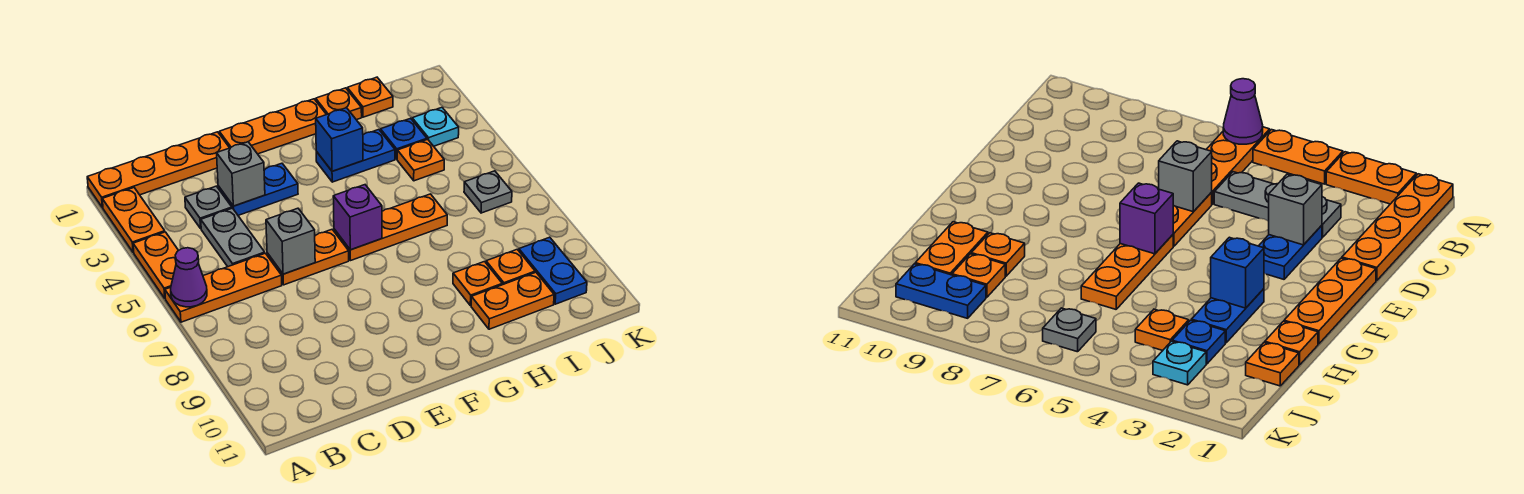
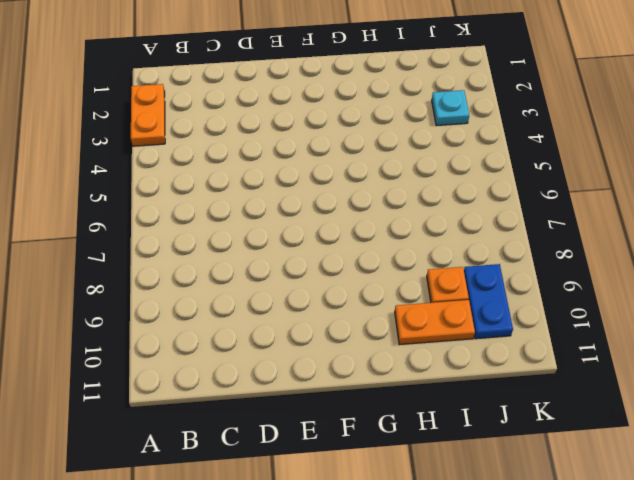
none -> orange plate A1:D1 level 1
none -> orange plate A4:A5 level 1
none -> orange plate A6:C6 level 1

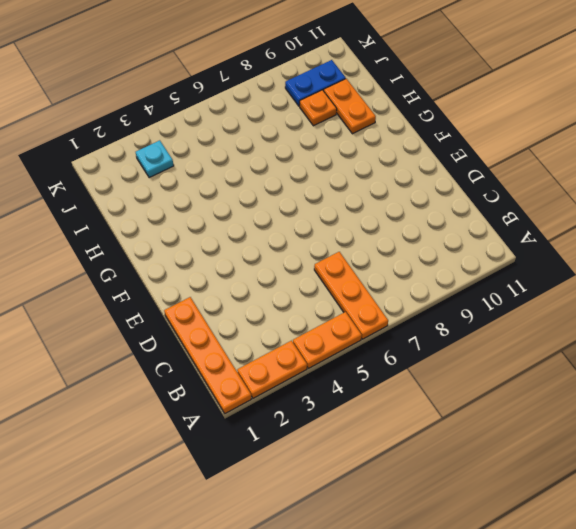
none -> grey plate C3 level 1
none -> grey plate C4:C5 level 1
none -> blue plate D3:E3 level 1

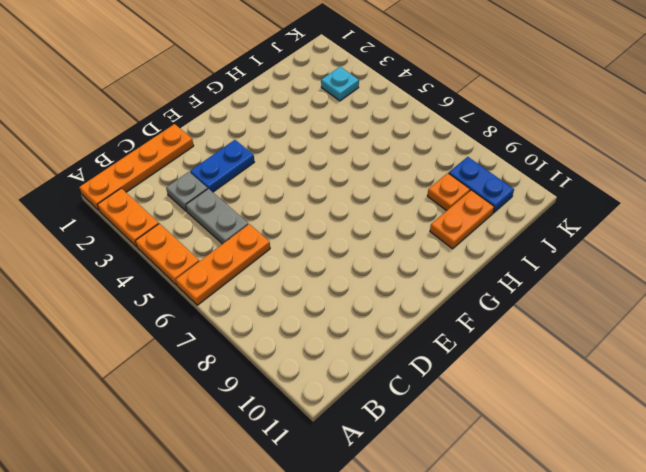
none -> orange plate D6:E6 level 1
none -> orange plate E1:G1 level 1
none -> orange plate F6:H6 level 1

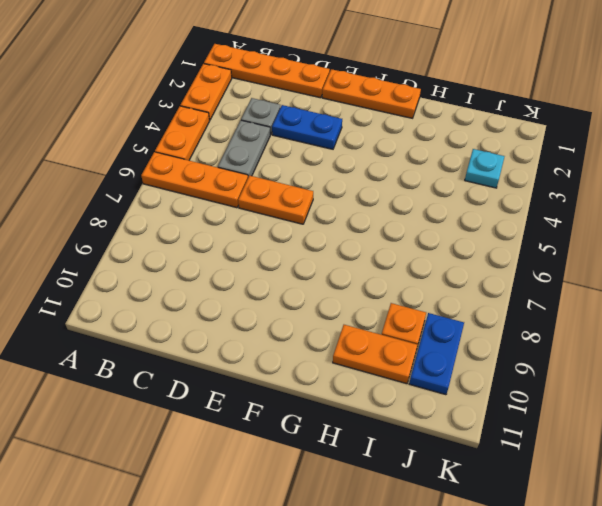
none -> orange plate F6:H6 level 1
none -> blue plate G3:H3 level 1
none -> orange plate H1 level 1

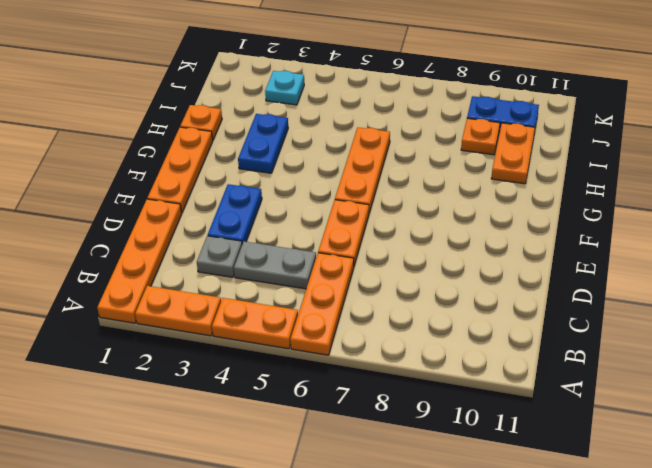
none -> orange plate H9 level 1
none -> orange plate I1 level 1
none -> blue plate I3 level 1

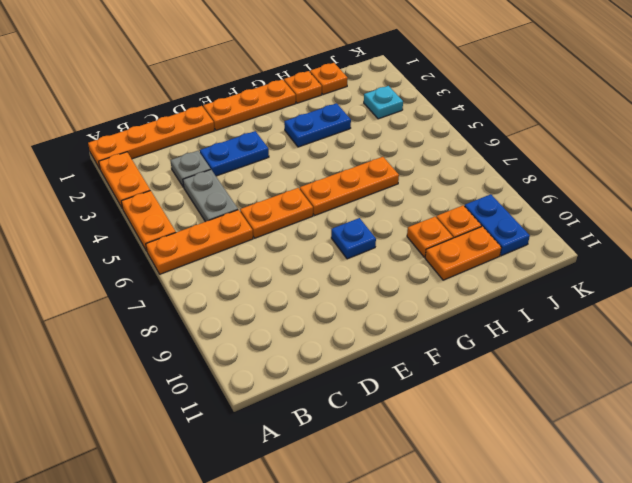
blue plate F8 level 1 -> blue plate I3 level 1
none -> orange plate I4 level 1
none -> grey plate J6 level 1
none -> purple cone A6 level 2

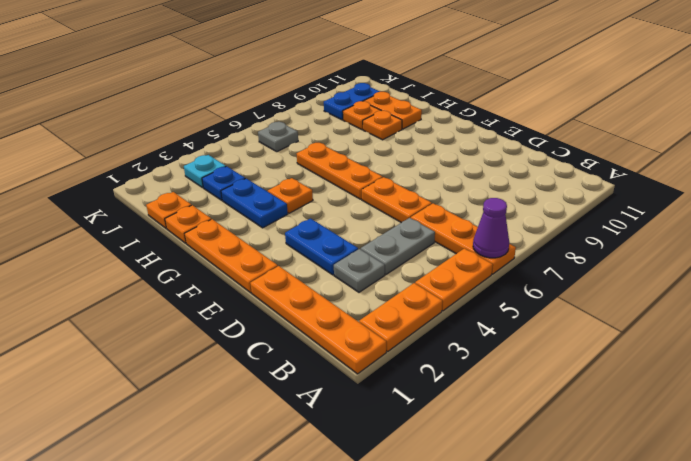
orange plate G4 level 1 -> orange plate I4 level 1
none -> grey brick D3 level 2
none -> grey brick D6 level 2
none -> purple brick F6 level 2

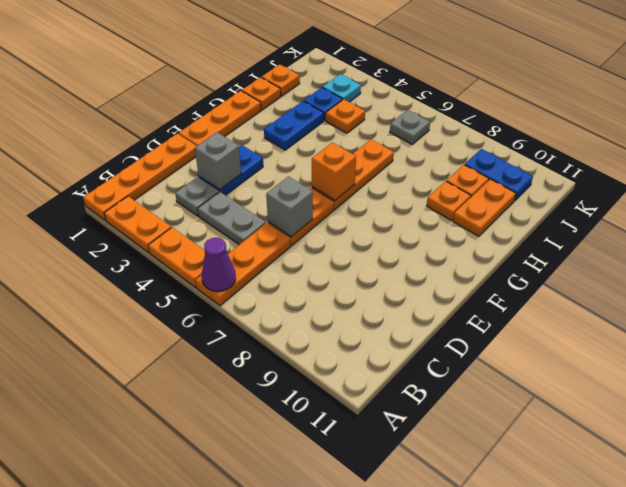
orange brick F6 level 2 -> purple brick F6 level 2
none -> blue brick G3 level 2

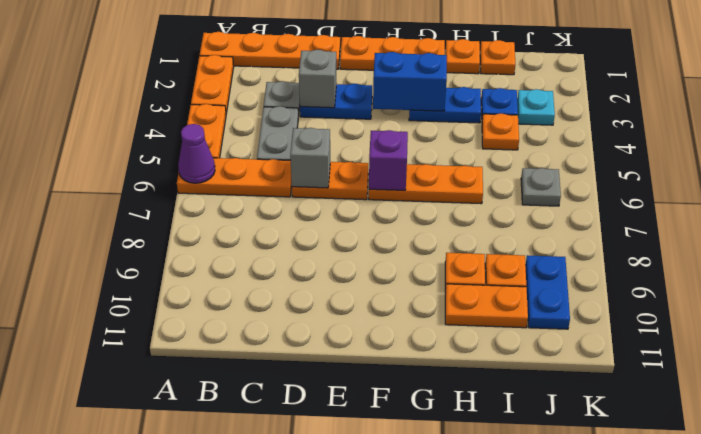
blue brick F3:G3 level 2 -> blue brick G3 level 2

